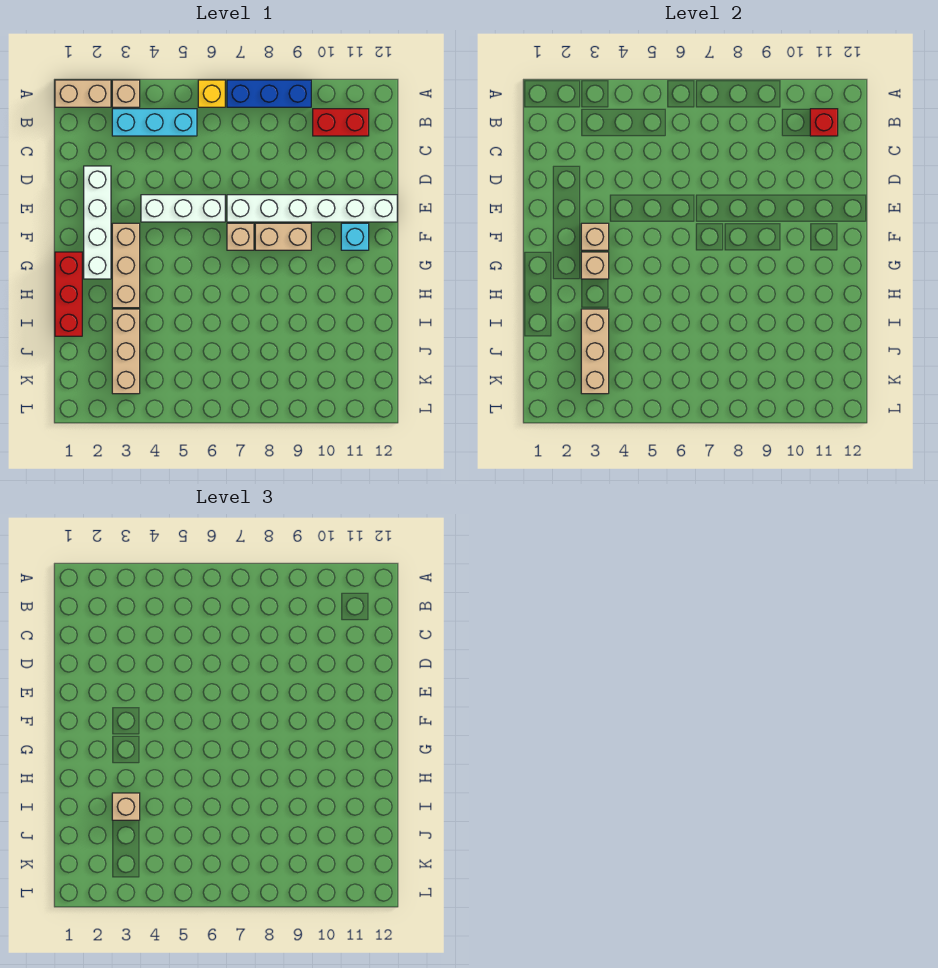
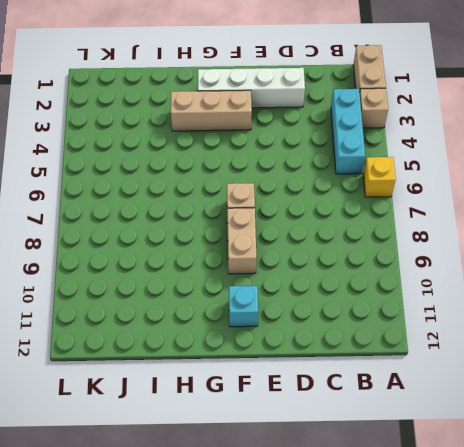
none -> blue brick A7:A9 level 1
none -> red brick B10:B11 level 1
none -> white brick E4:E6 level 1

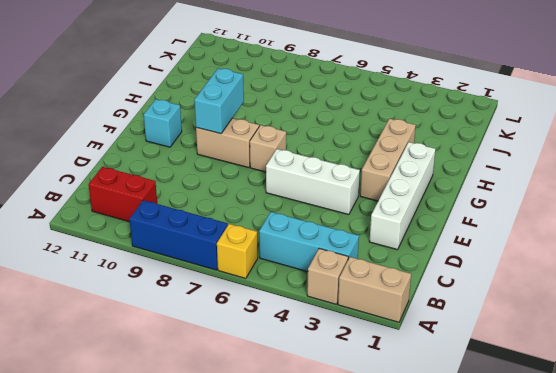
cyan brick F9:G9 level 2 -> none
none -> white brick E7:E12 level 1
none -> red brick G1:I1 level 1
none -> tan brick I3:K3 level 1

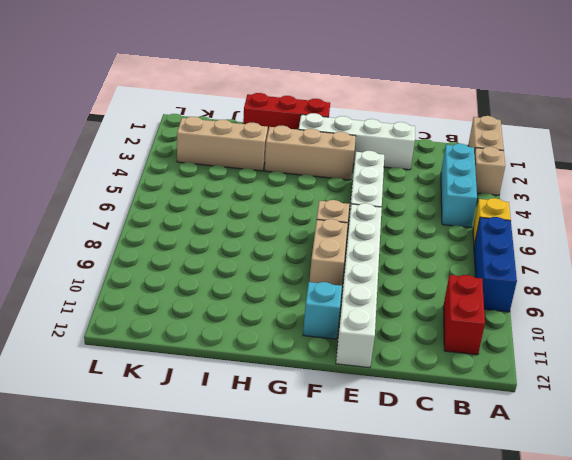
none -> red brick B11 level 2
none -> tan brick F3 level 2
none -> tan brick G3 level 2

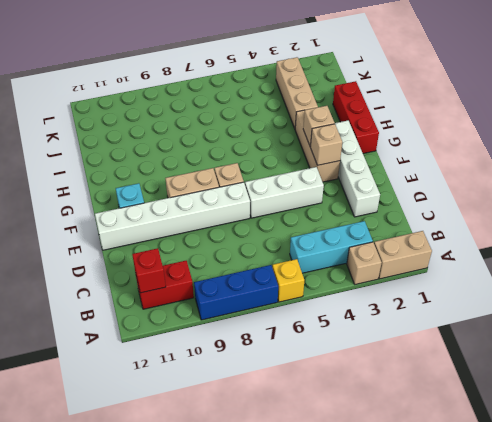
none -> tan brick I3:K3 level 2
none -> tan brick I3 level 3

